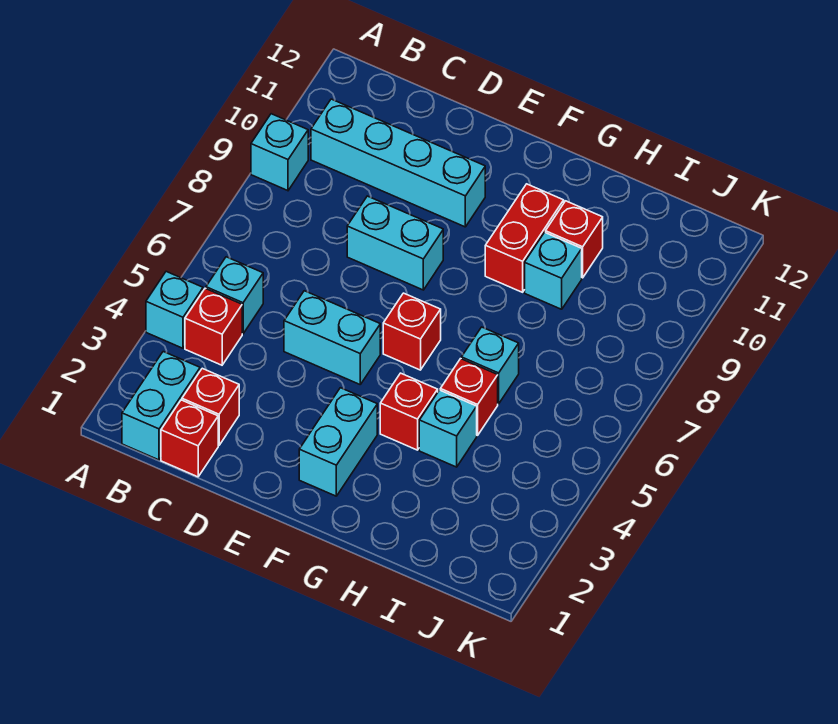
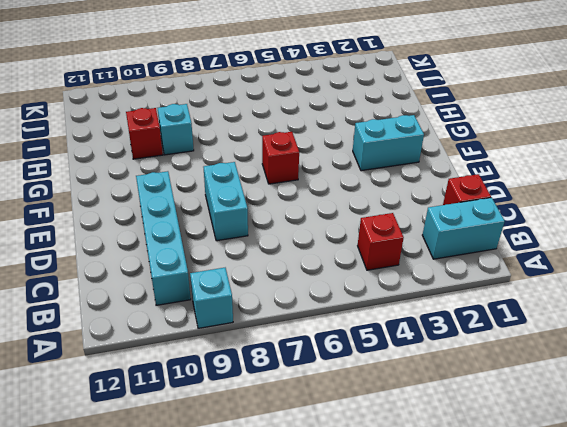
none -> cyan brick A4 level 1
none -> cyan brick B5 level 1
none -> red brick C2 level 1

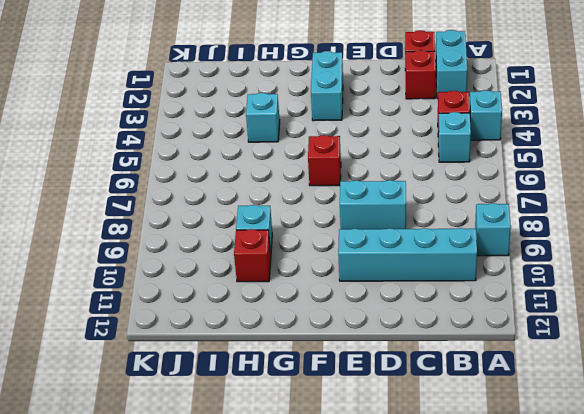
none -> cyan brick D5:E5 level 1
none -> red brick G4 level 1
none -> red brick G9:G10 level 1

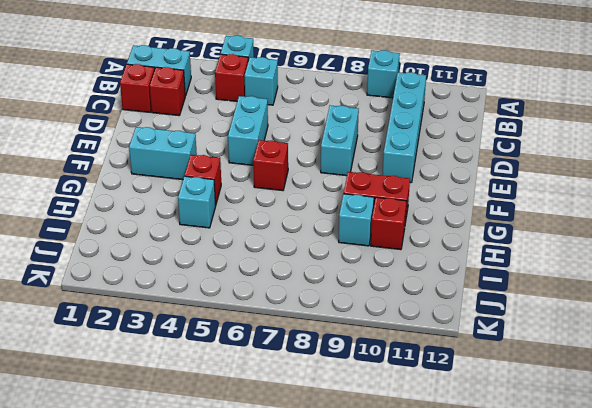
none -> red brick H5 level 1
none -> cyan brick H6 level 1

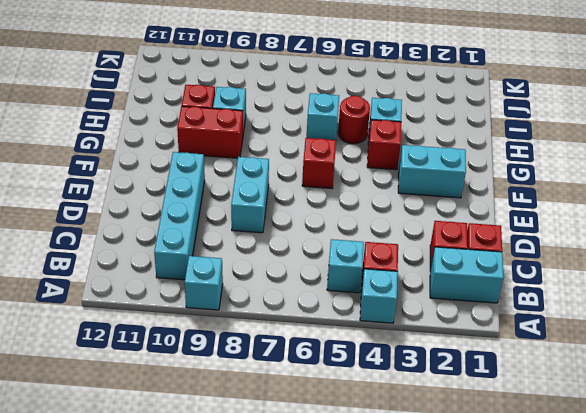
red round brick H5 level 1 -> red brick H5 level 1
none -> cyan brick D5:E5 level 1

